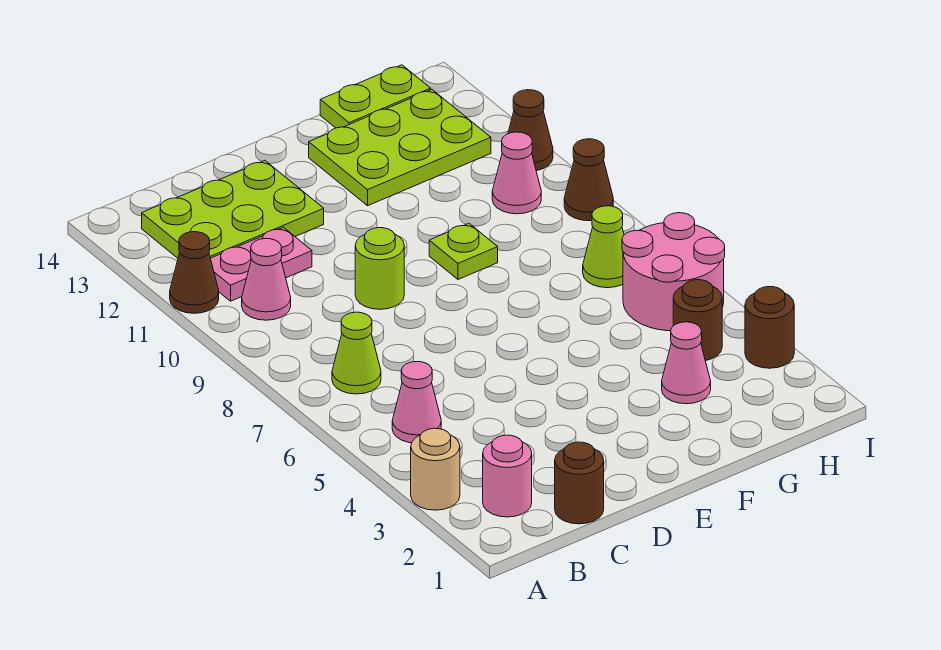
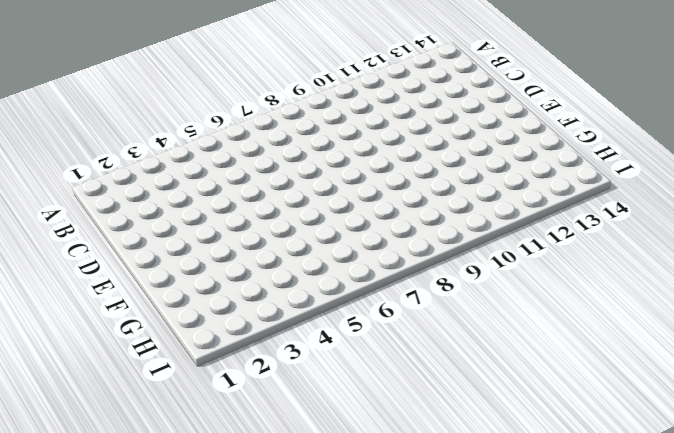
none -> tan round brick A3 level 1
none -> brown cone A11 level 1
none -> pink round brick B2 level 1

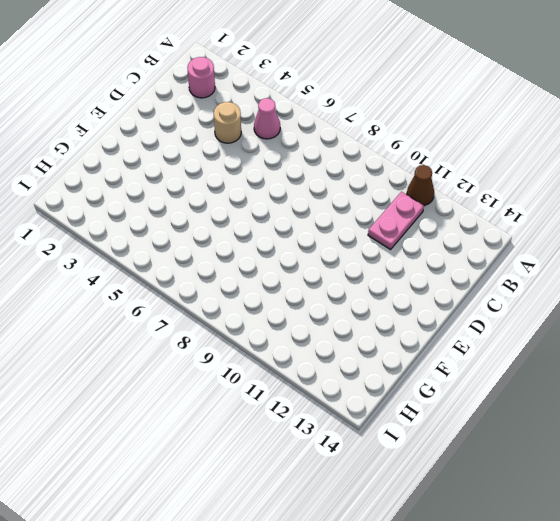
tan round brick C4 level 1 -> tan round brick A3 level 1
none -> lime cone B7 level 1
none -> pink cone B10 level 1
none -> lime plate B12:D13 level 1

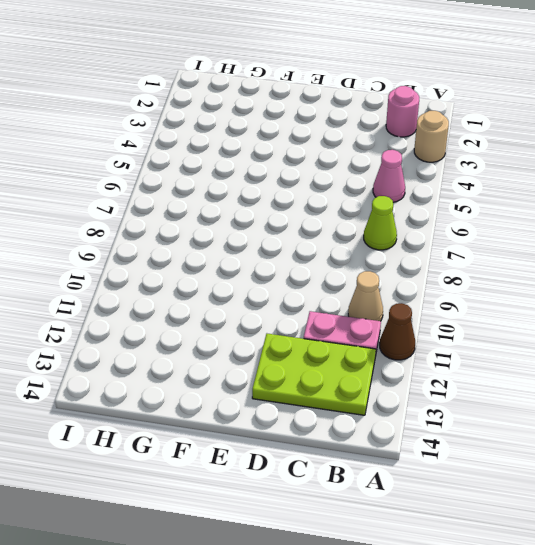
tan cone B10 level 1 -> pink cone B10 level 1
none -> brown round brick C1 level 1
none -> lime round brick D9 level 1
none -> lime plate F9 level 1

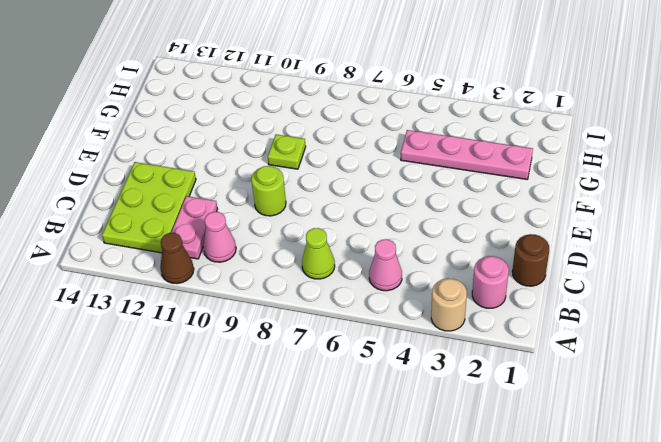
pink plate G2:G5 level 1 -> pink cone G3 level 1
none -> lime plate F12:H13 level 1
none -> lime plate G14:H14 level 1
none -> brown round brick H4 level 1

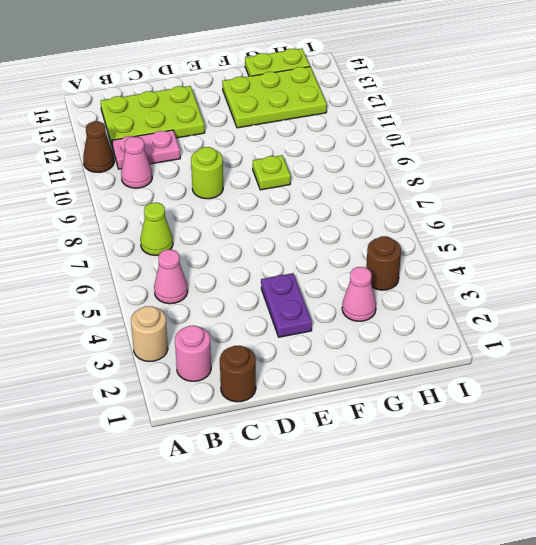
purple plate E3:E4 level 1 -> none
none -> pink round brick H5:I6 level 1
none -> lime cone H7 level 1
none -> pink cone H10 level 1

